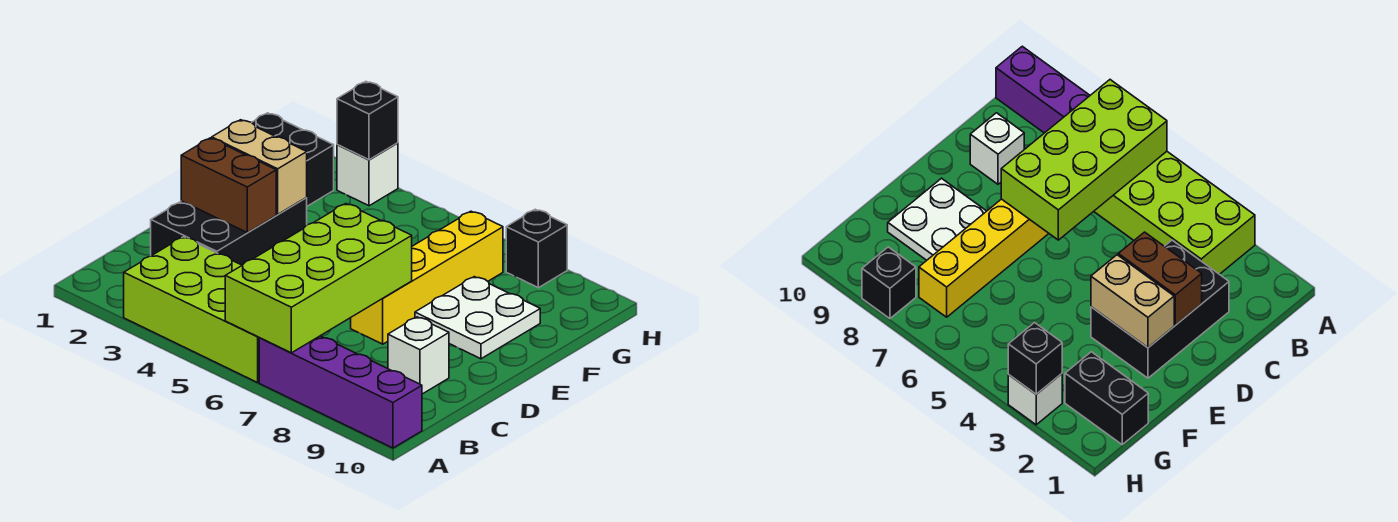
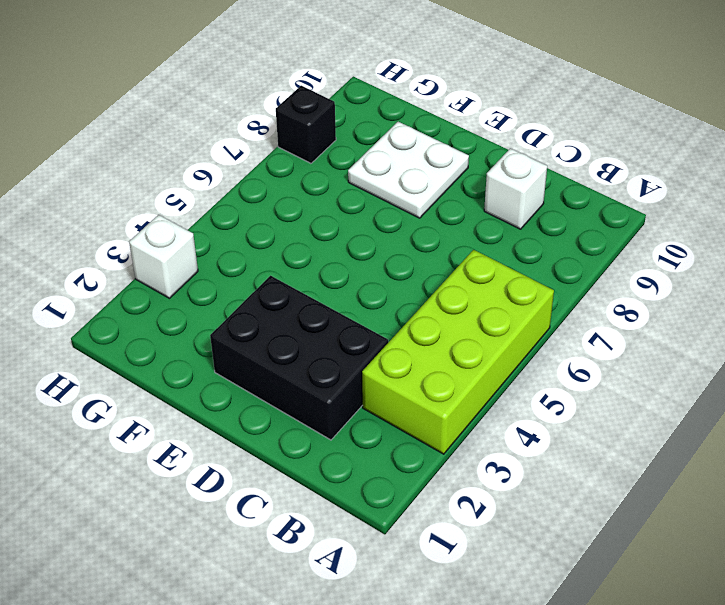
none -> purple brick A7:A10 level 1
none -> yellow brick D7:G7 level 1
none -> black brick G1:G2 level 1

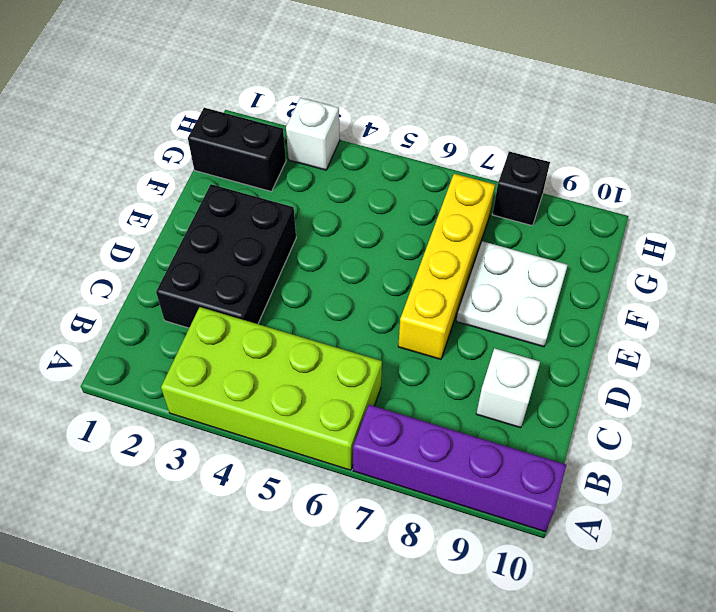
none -> lime brick A6:D7 level 2
none -> brown brick D2:D3 level 2
none -> tan brick E2:E3 level 2

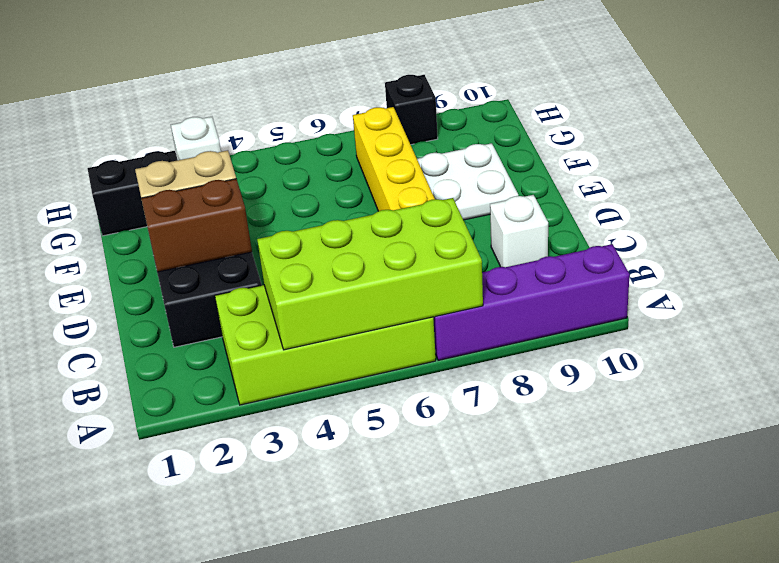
lime brick A4:B7 level 2 -> lime brick A6:D7 level 2
none -> black brick H3 level 2

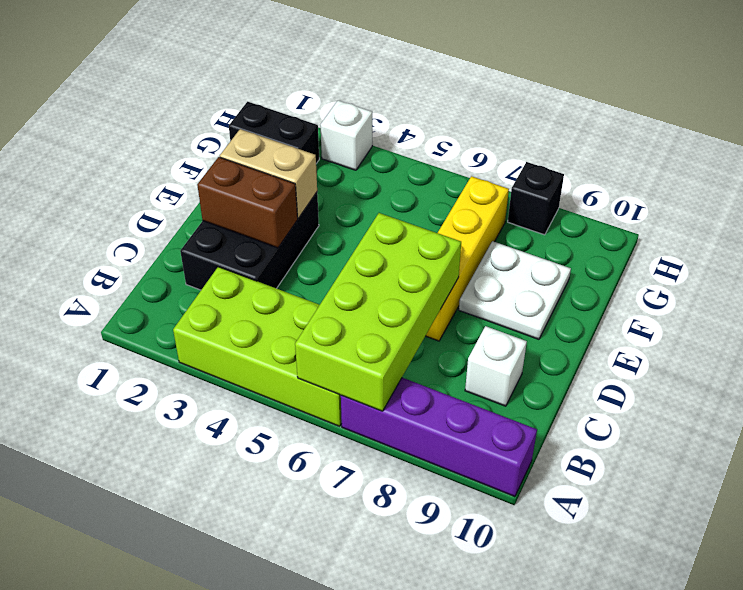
none -> black brick H3 level 2

